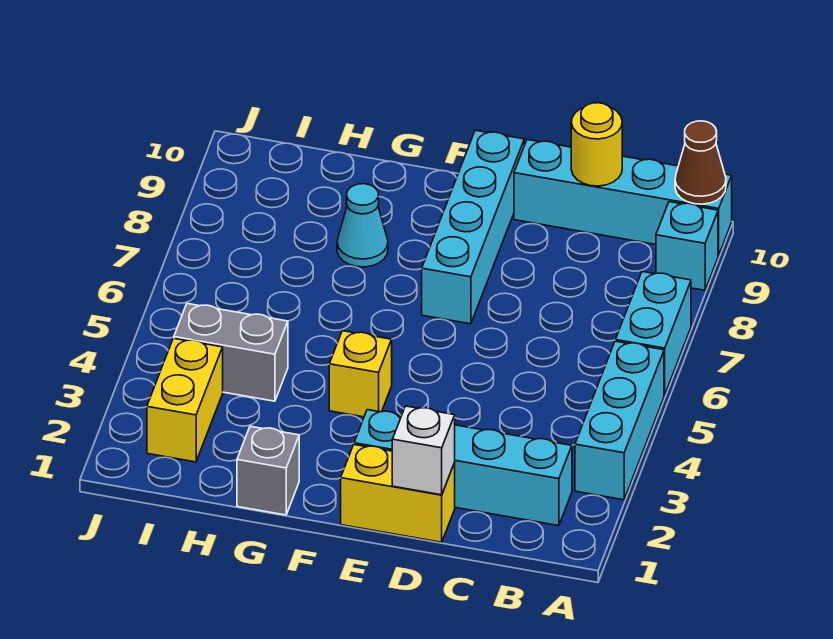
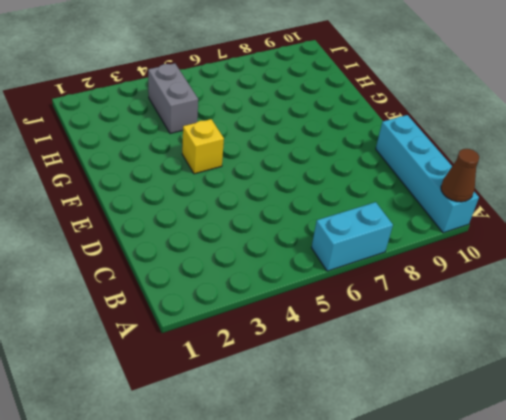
none -> cyan brick A3:A5 level 1
none -> cyan brick A9 level 1
none -> cyan brick B2:E2 level 1

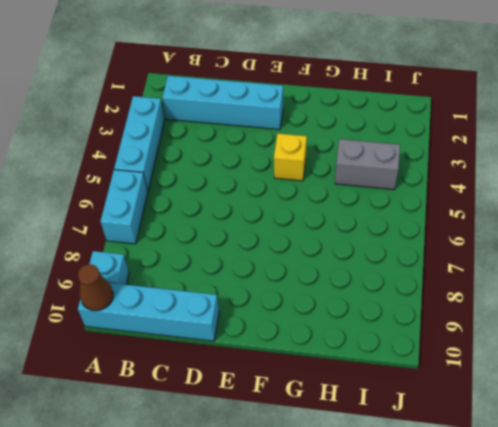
none -> yellow brick D1:E1 level 1
none -> cyan brick E7:E10 level 1
none -> grey brick G1 level 1

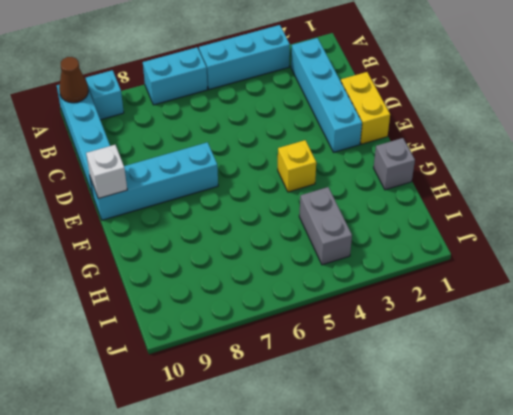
white brick E10 level 2 -> white brick D1 level 2
none -> cyan cone G8 level 1
none -> yellow brick I2:I3 level 1
none -> yellow round brick C10 level 2

